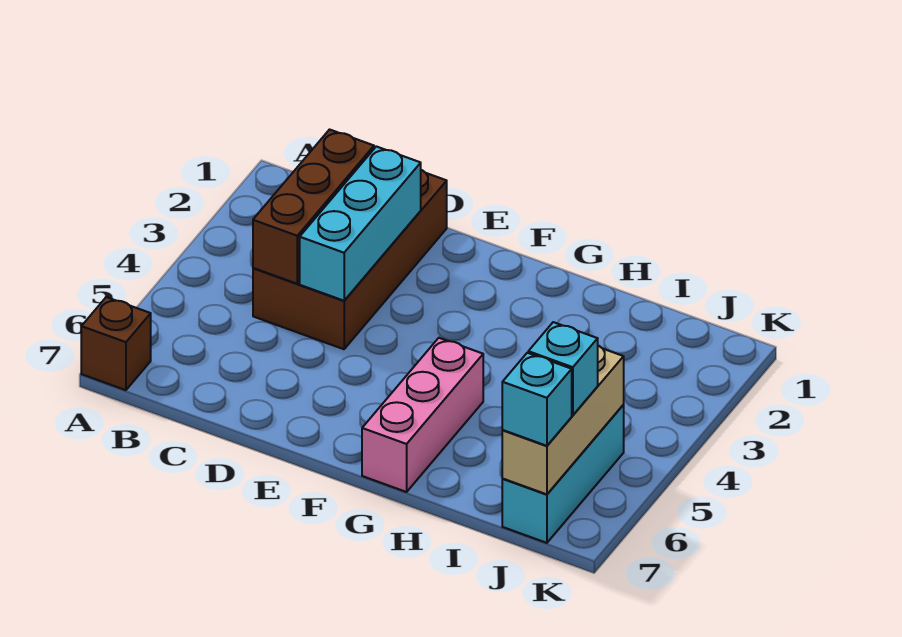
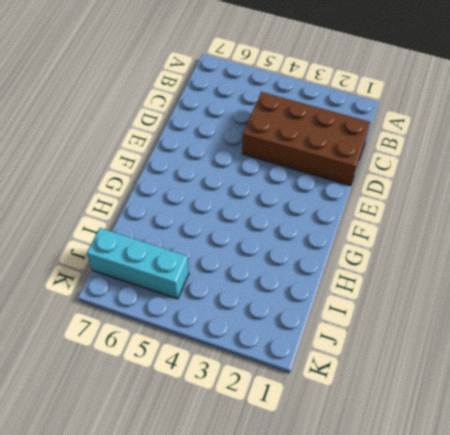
none -> brown brick A7 level 1
none -> pink brick G5:G7 level 1

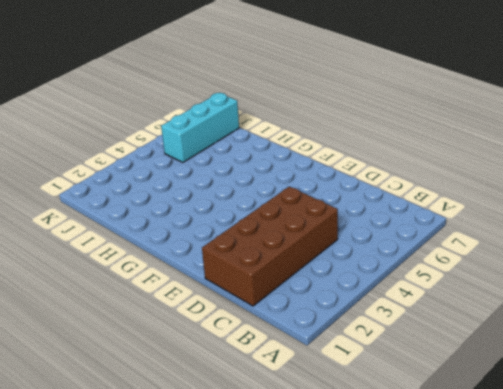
none -> brown brick A7 level 1
none -> pink brick G5:G7 level 1

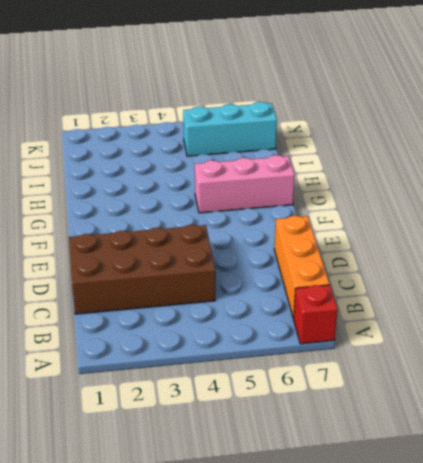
red brick A7 level 1 -> brown brick A7 level 1
orange brick B7:D7 level 1 -> none
none -> brown brick C2:C4 level 2
none -> cyan brick D2:D4 level 2

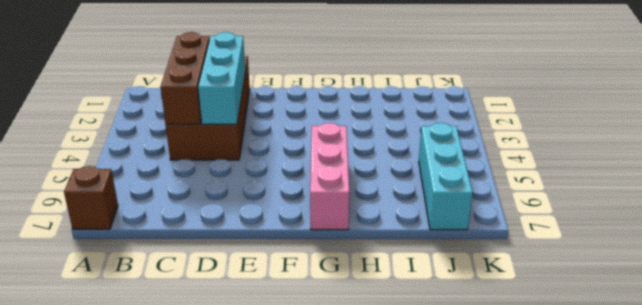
none -> tan brick J5:J7 level 2
none -> cyan brick J6 level 3

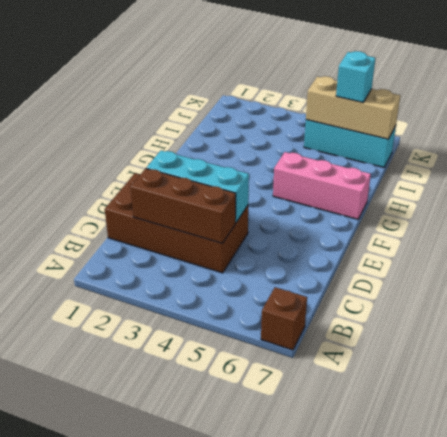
none -> cyan brick J7 level 3

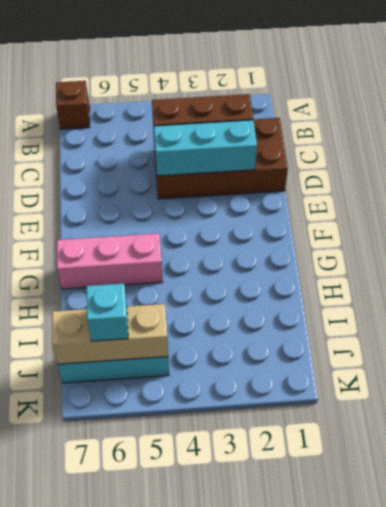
none -> cyan brick J7 level 3

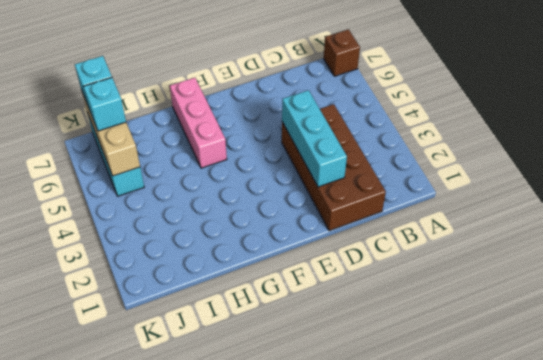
none -> brown brick C2:C4 level 2

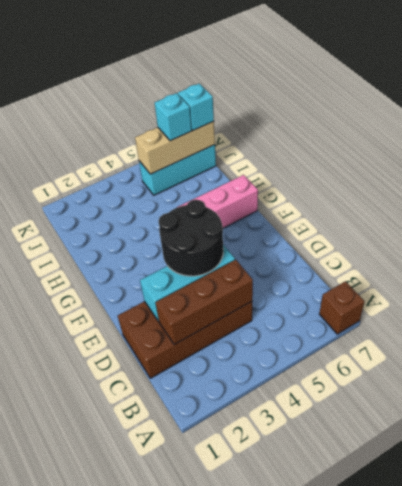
black round brick D3:E4 level 3 -> none

